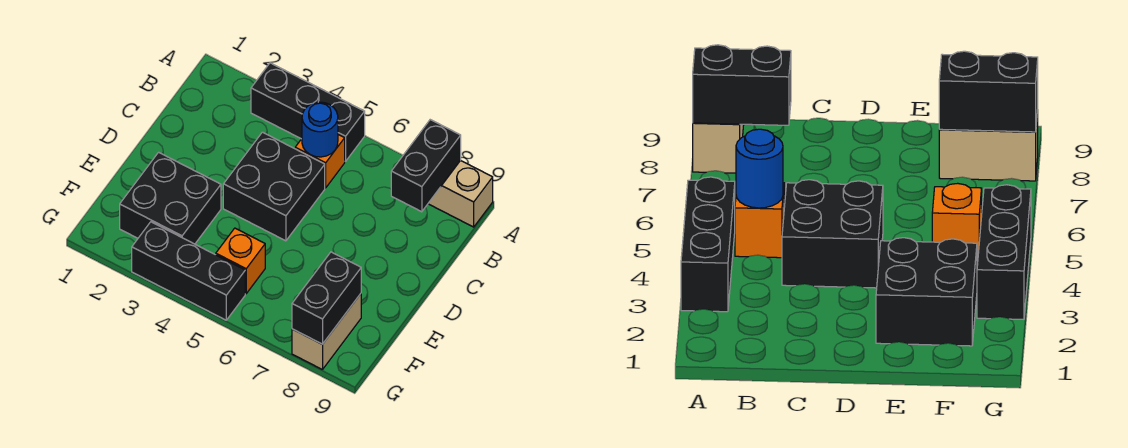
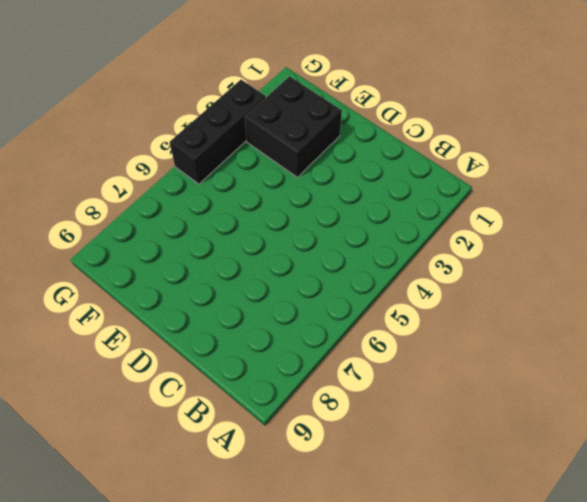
none -> black brick A3:A5 level 1
none -> tan brick A8:A9 level 1

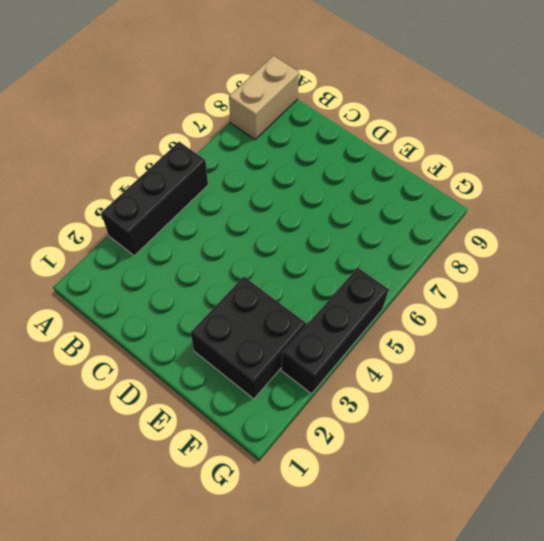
none -> orange brick B5 level 1
none -> black brick C4:D5 level 1

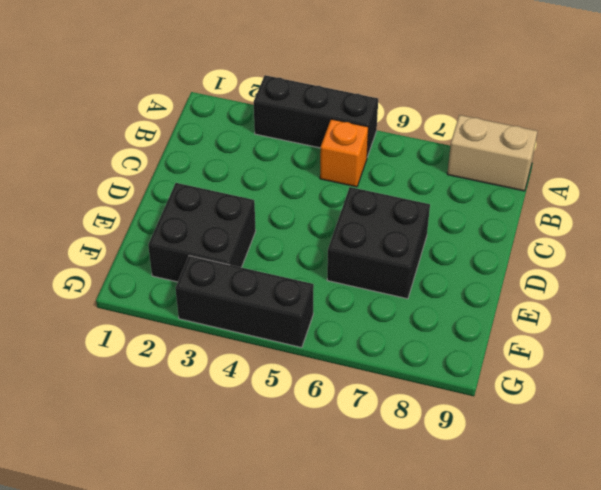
black brick D6:E7 level 1 -> black brick C4:D5 level 1
none -> orange brick F5 level 1
none -> tan brick F8:G8 level 1

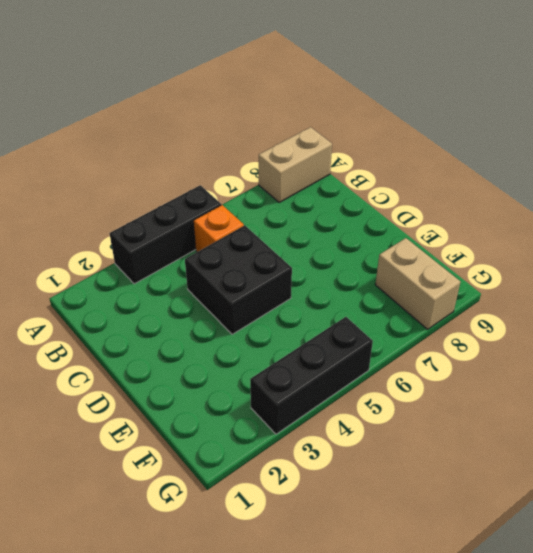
none -> black brick E2:F3 level 1
none -> orange brick F5 level 1

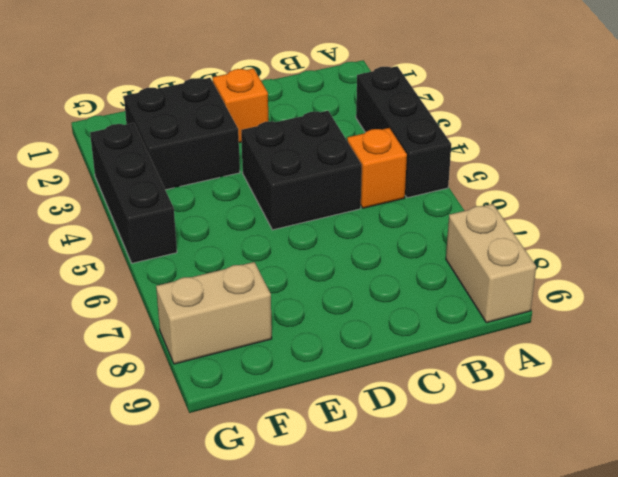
orange brick D2 level 1 -> orange brick F5 level 1
none -> black brick A8:B8 level 2
none -> blue round brick B5 level 2

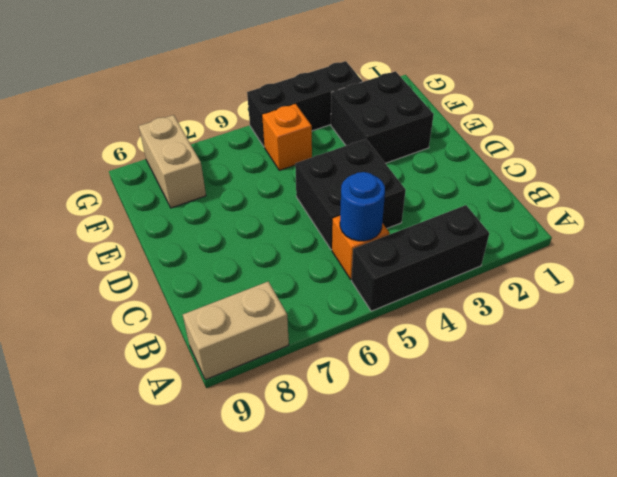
none -> black brick A8:B8 level 2
none -> black brick F8:G8 level 2

